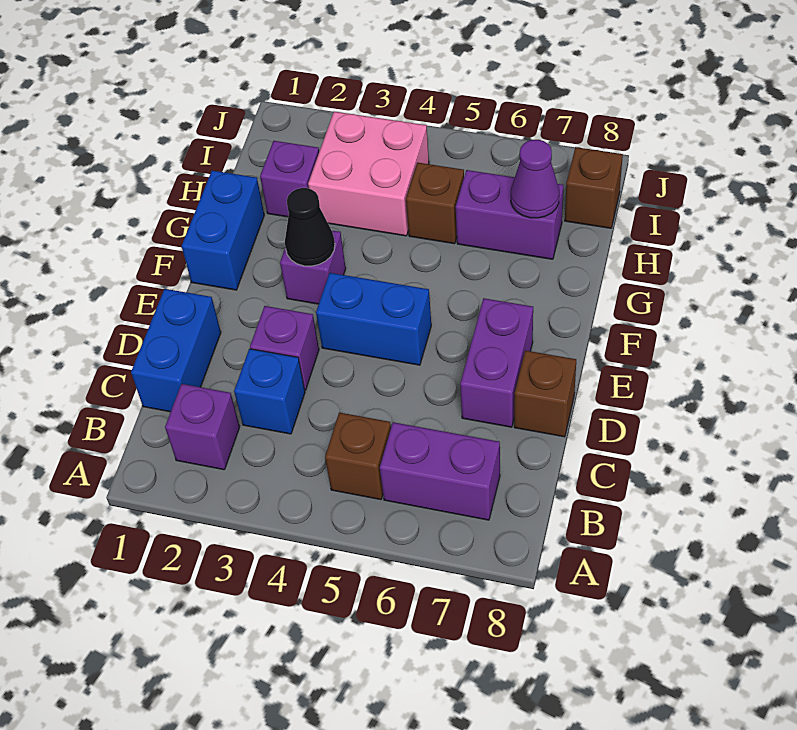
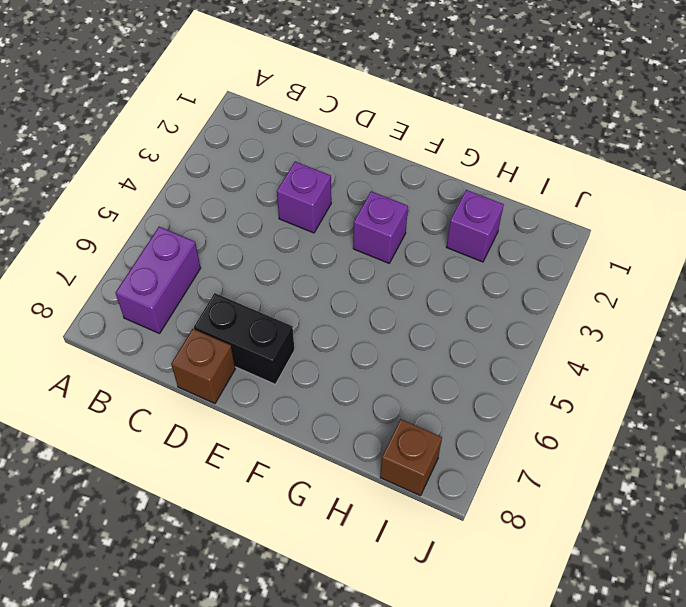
black brick D7:E7 level 1 -> purple brick D7:E7 level 1
none -> purple brick B2 level 1
none -> brown brick B5 level 1
none -> blue brick C1:D1 level 1

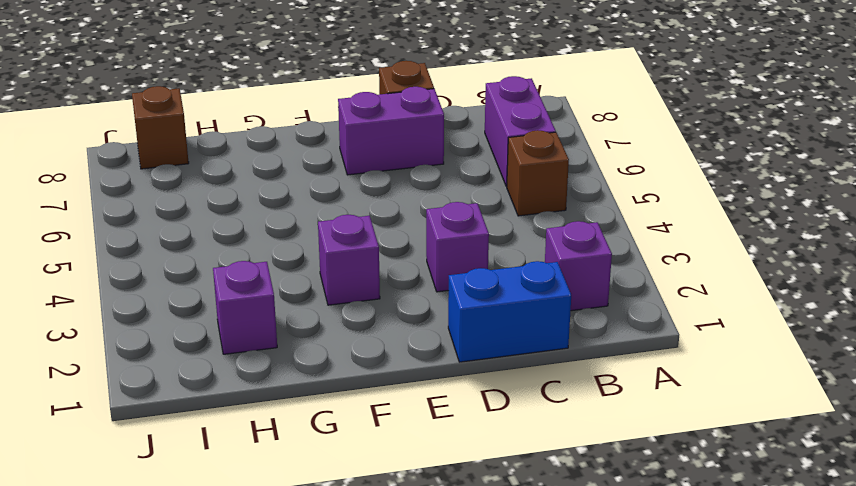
none -> blue brick C3 level 1
none -> blue brick E4:E5 level 1
none -> blue brick F1:G1 level 1

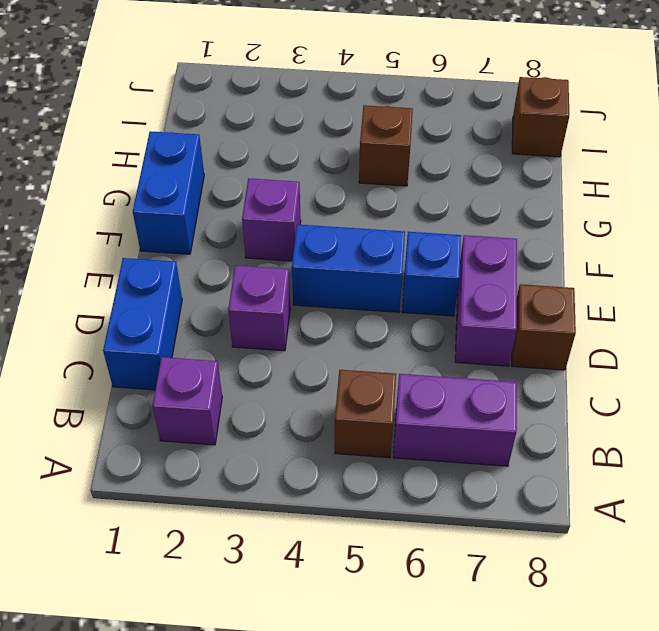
blue brick E6 level 1 -> blue brick C3 level 1
none -> purple brick H2 level 1
none -> pink brick H3:I4 level 1
none -> purple brick H6:H7 level 1

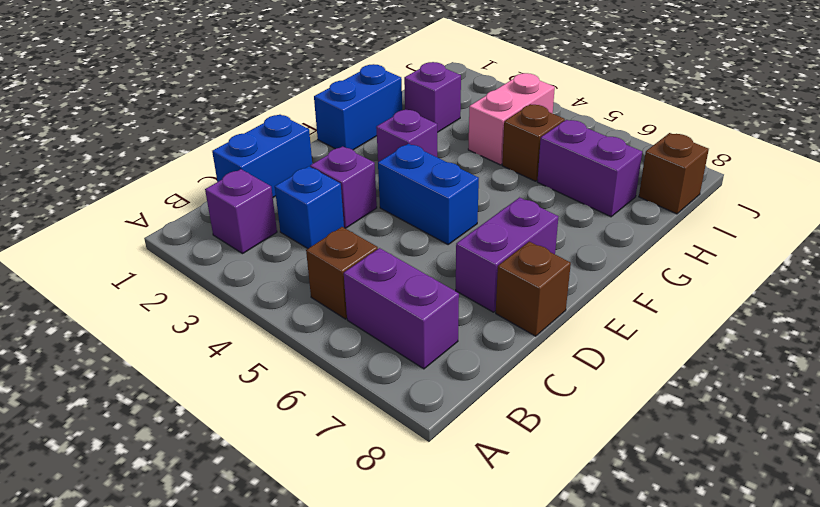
pink brick H4:I4 level 1 -> pink brick H3:I4 level 1
none -> black cone F3 level 2
none -> purple cone H7 level 2

